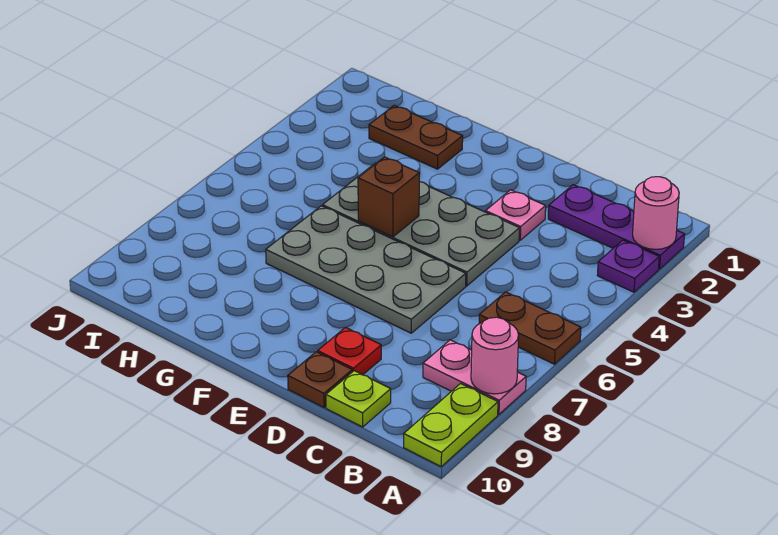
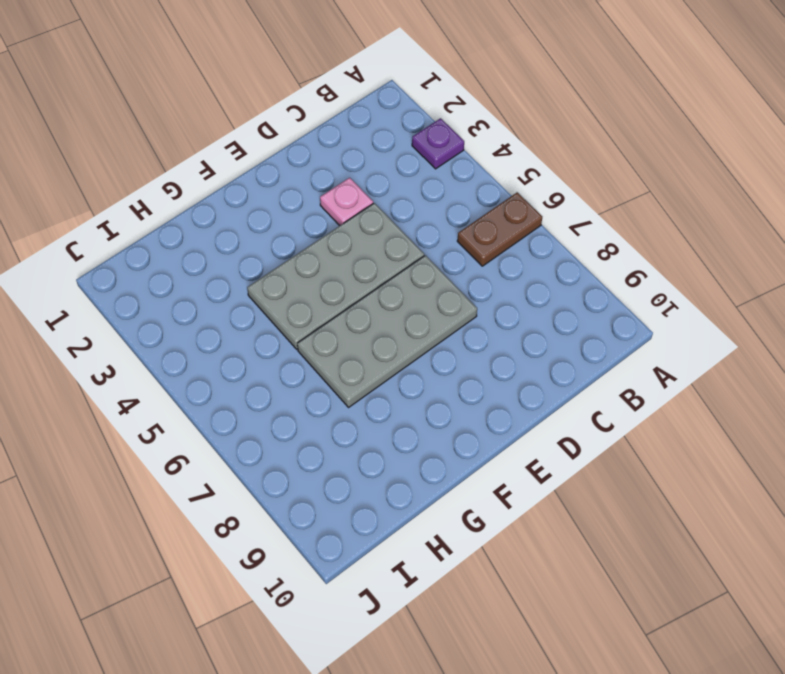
none -> purple plate A2:C2 level 1
none -> pink plate A8:B8 level 1
none -> lime plate A9:A10 level 1

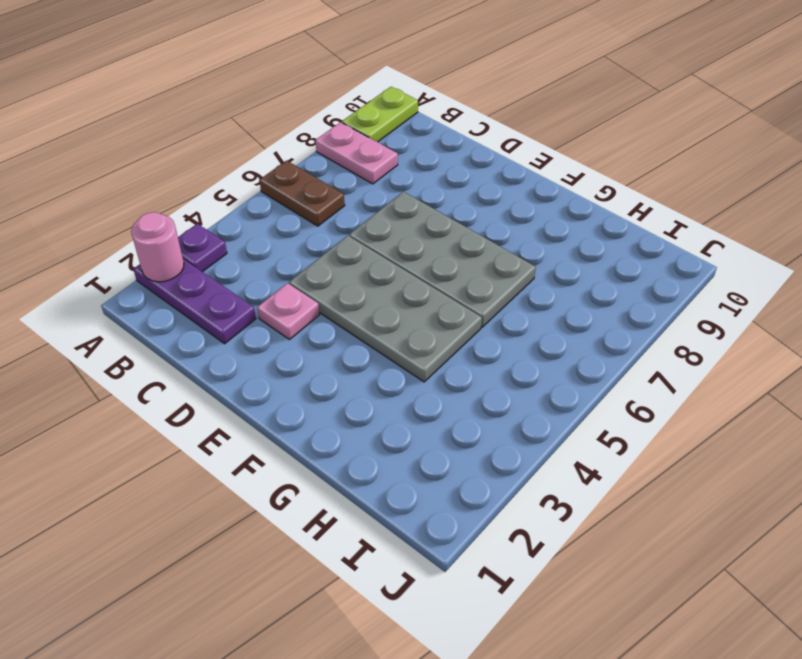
none -> lime plate C10 level 1
none -> red plate D9 level 1
none -> brown plate D10 level 1

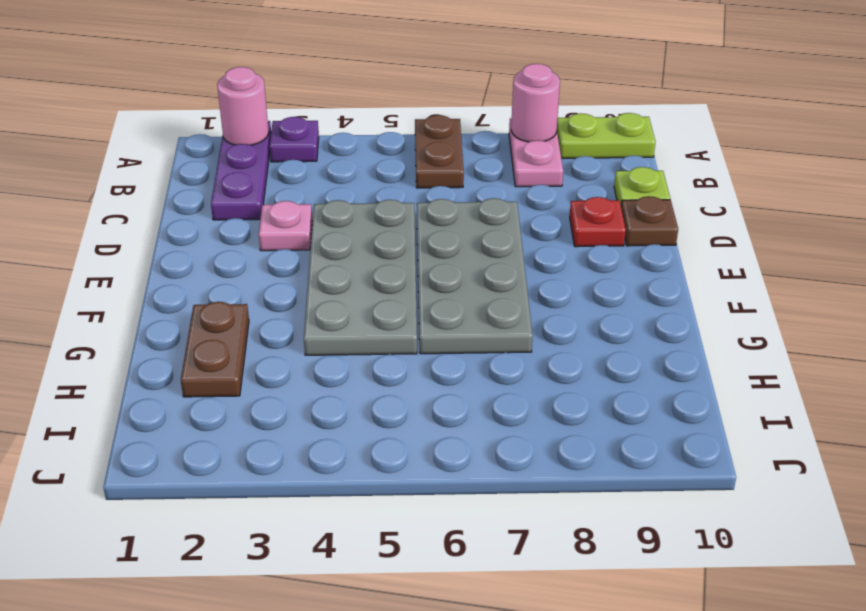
none -> brown brick F5 level 2

